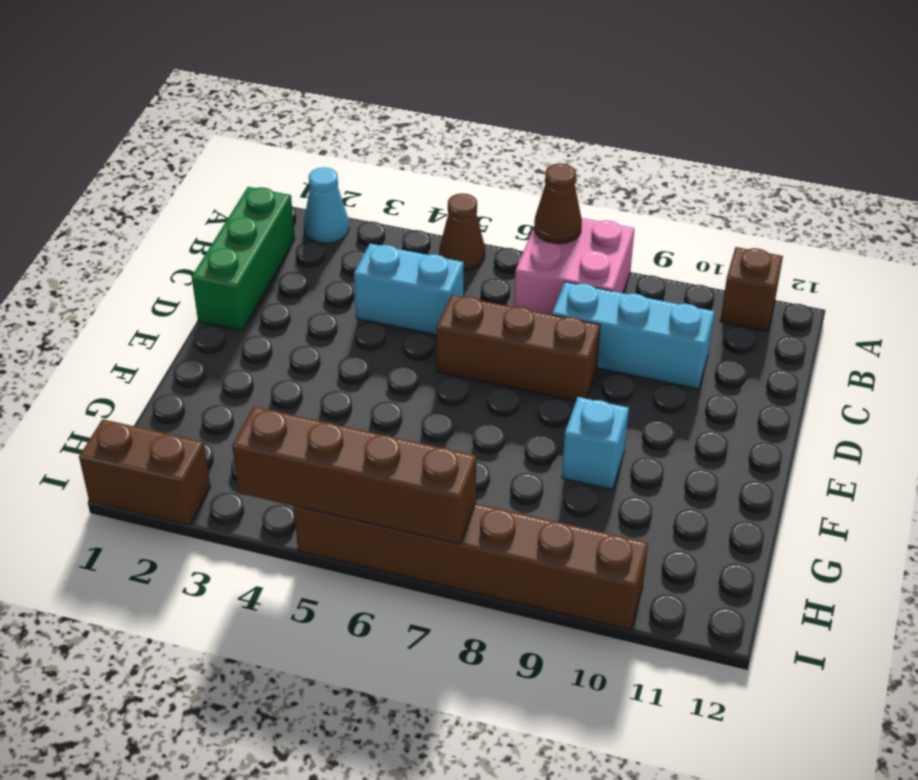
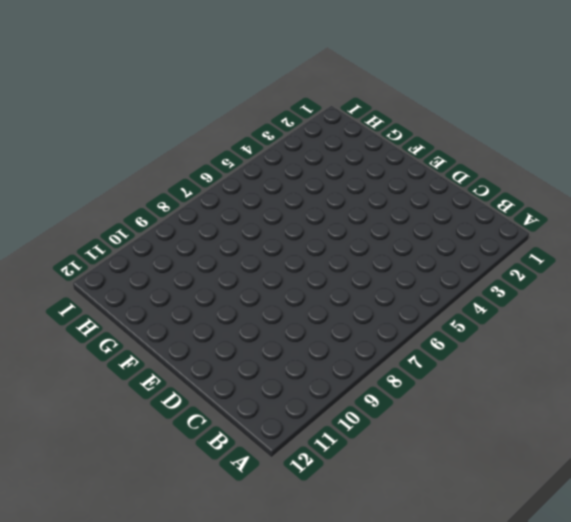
none -> cyan cone A2 level 1
none -> brown cone A5 level 1
none -> pink brick A7:B8 level 1

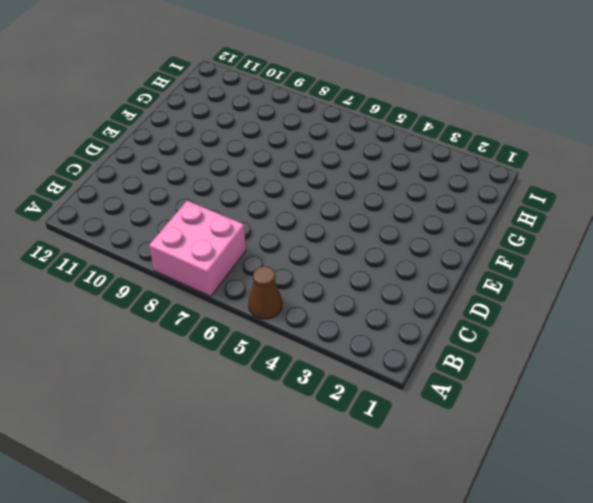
none -> cyan cone A2 level 1
none -> brown brick A11 level 1
none -> green brick B1:D1 level 1

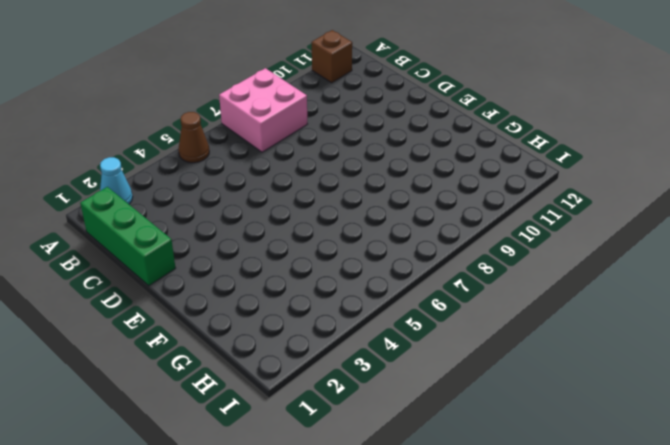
none -> cyan brick C4:C5 level 1
none -> cyan brick C8:C10 level 1
none -> brown brick D6:D8 level 1

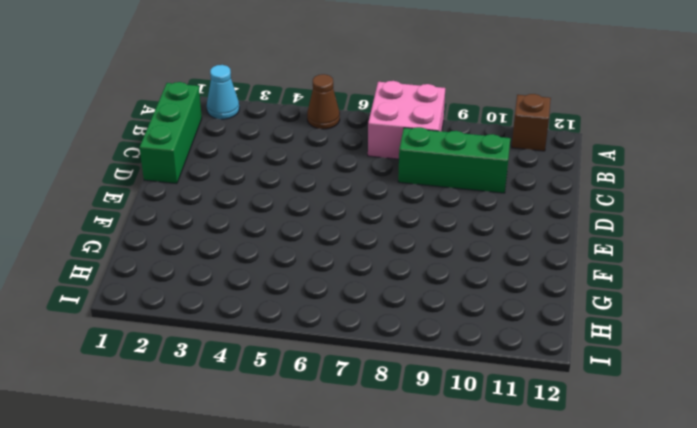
green brick C8:C10 level 1 -> cyan brick C8:C10 level 1
none -> cyan brick C4:C5 level 1
none -> brown brick D6:D8 level 1
none -> cyan brick F9 level 1

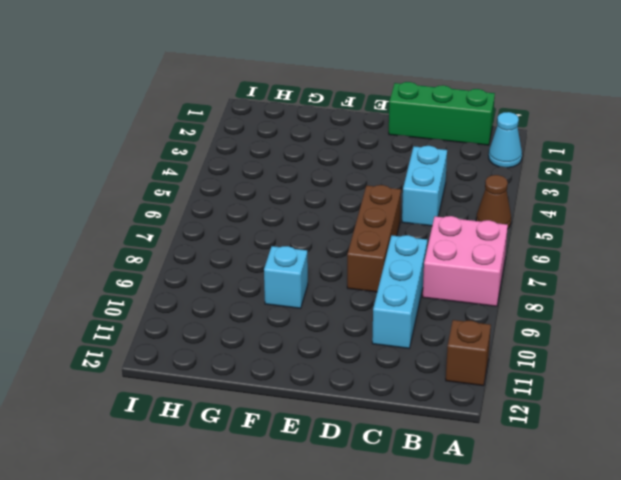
none -> brown brick I1:I2 level 1
none -> brown brick I5:I10 level 1
none -> brown cone A7 level 2

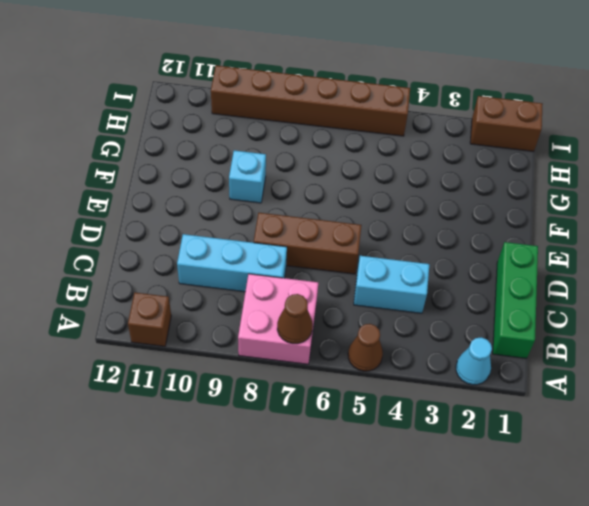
none -> brown brick I4:I7 level 2

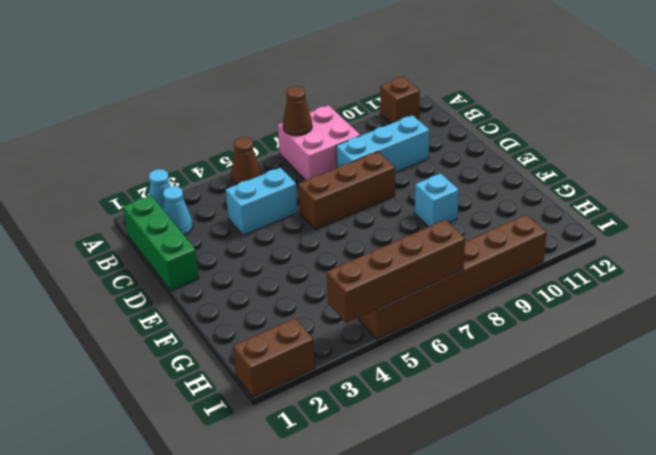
cyan cone B2 level 1 -> none

